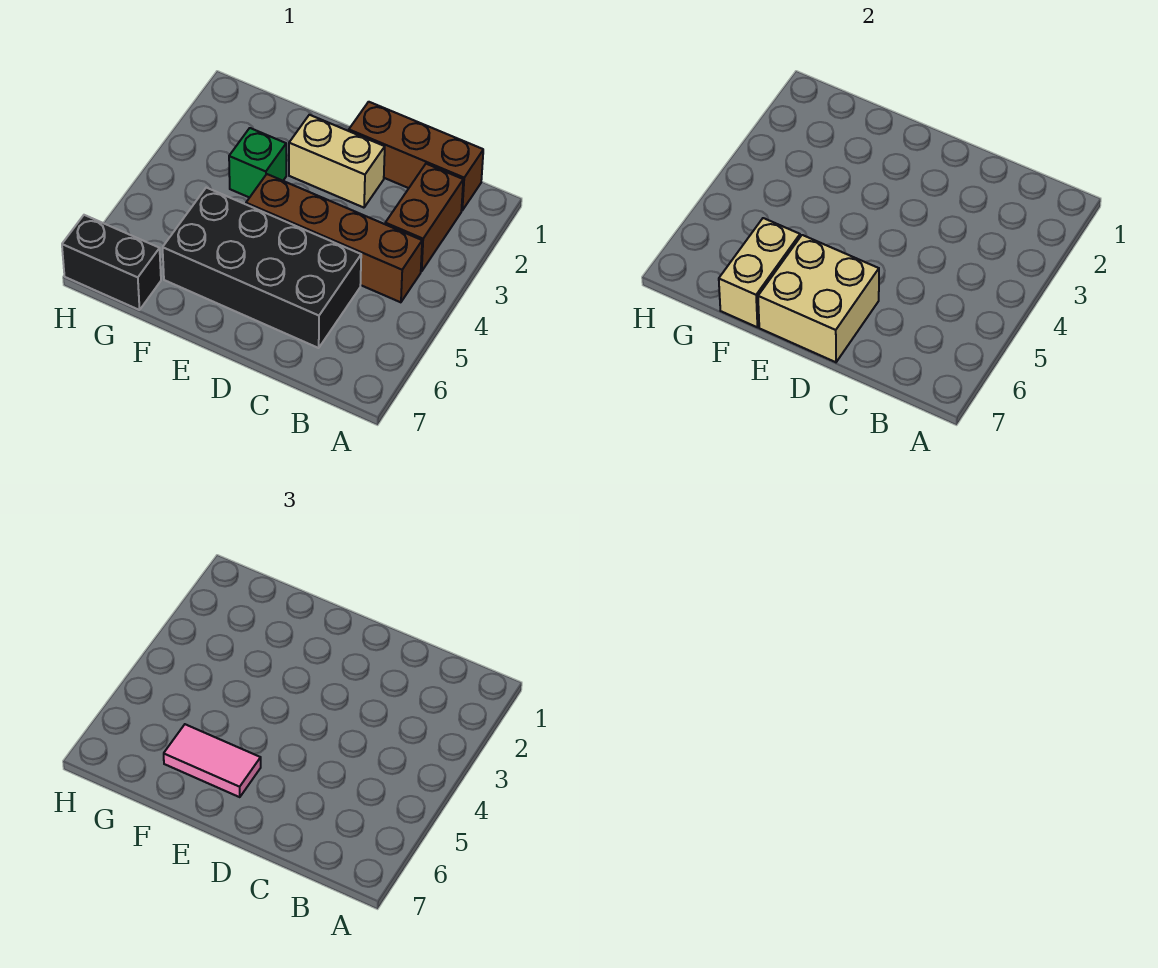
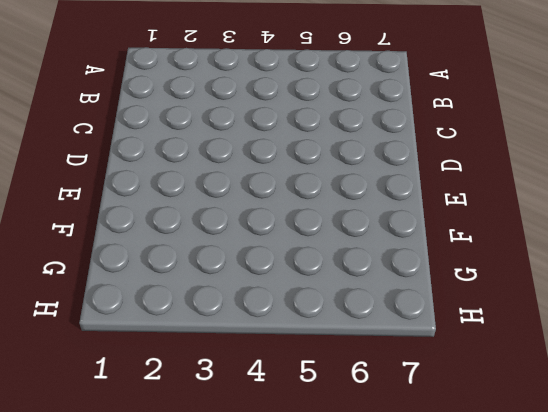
none -> brown brick B1:D1 level 1
none -> brown brick B2:B3 level 1

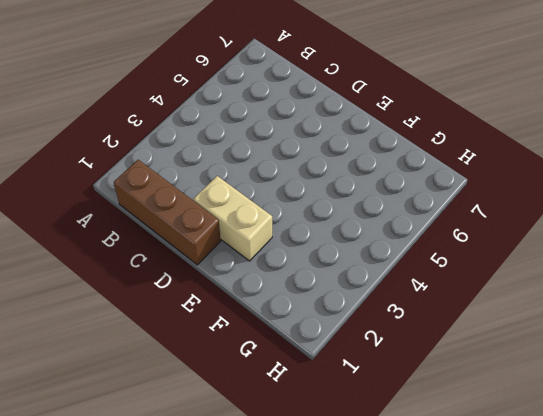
none -> brown brick B2:B3 level 1
none -> brown brick B4:E4 level 1

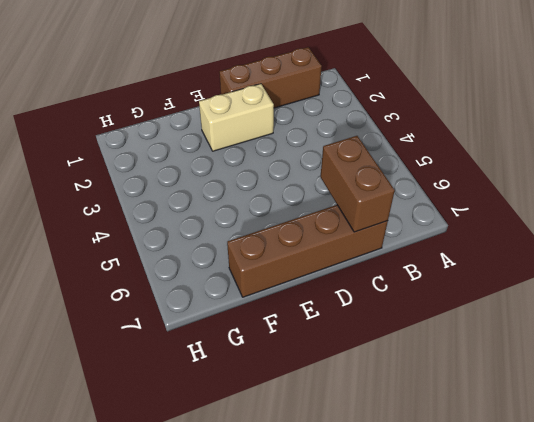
brown brick C6:C7 level 2 -> brown brick B2:B3 level 1
brown brick C7:F7 level 1 -> brown brick B4:E4 level 1
none -> black brick C5:F6 level 1
none -> green brick F3 level 1

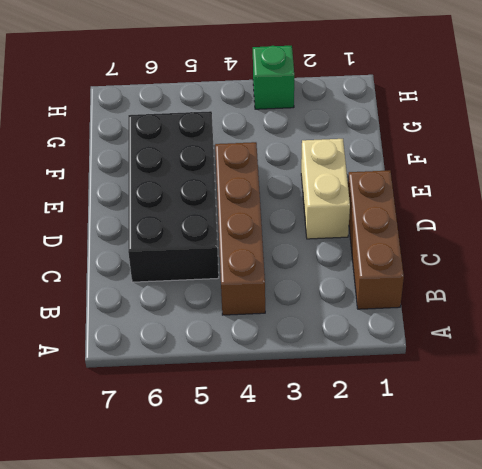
green brick H3 level 1 -> green brick F3 level 1
none -> brown brick B2:B3 level 1
none -> black brick G7:H7 level 1

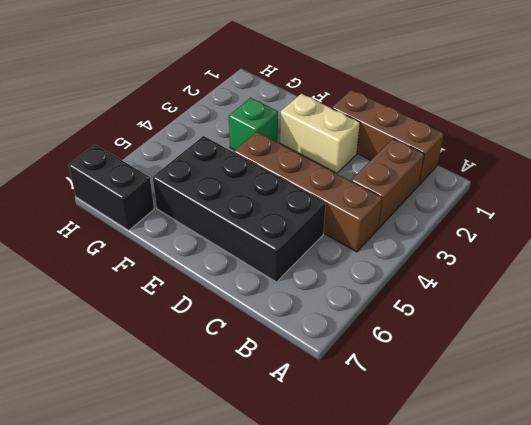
none -> tan brick D6:E7 level 2
none -> tan brick F6:F7 level 2

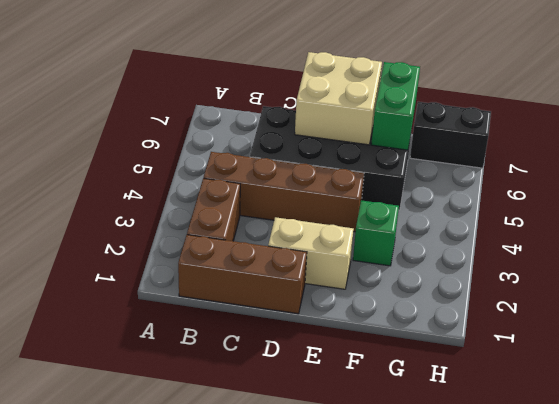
green brick F6:F7 level 2 -> tan brick F6:F7 level 2
none -> pink tile E6:F6 level 3

